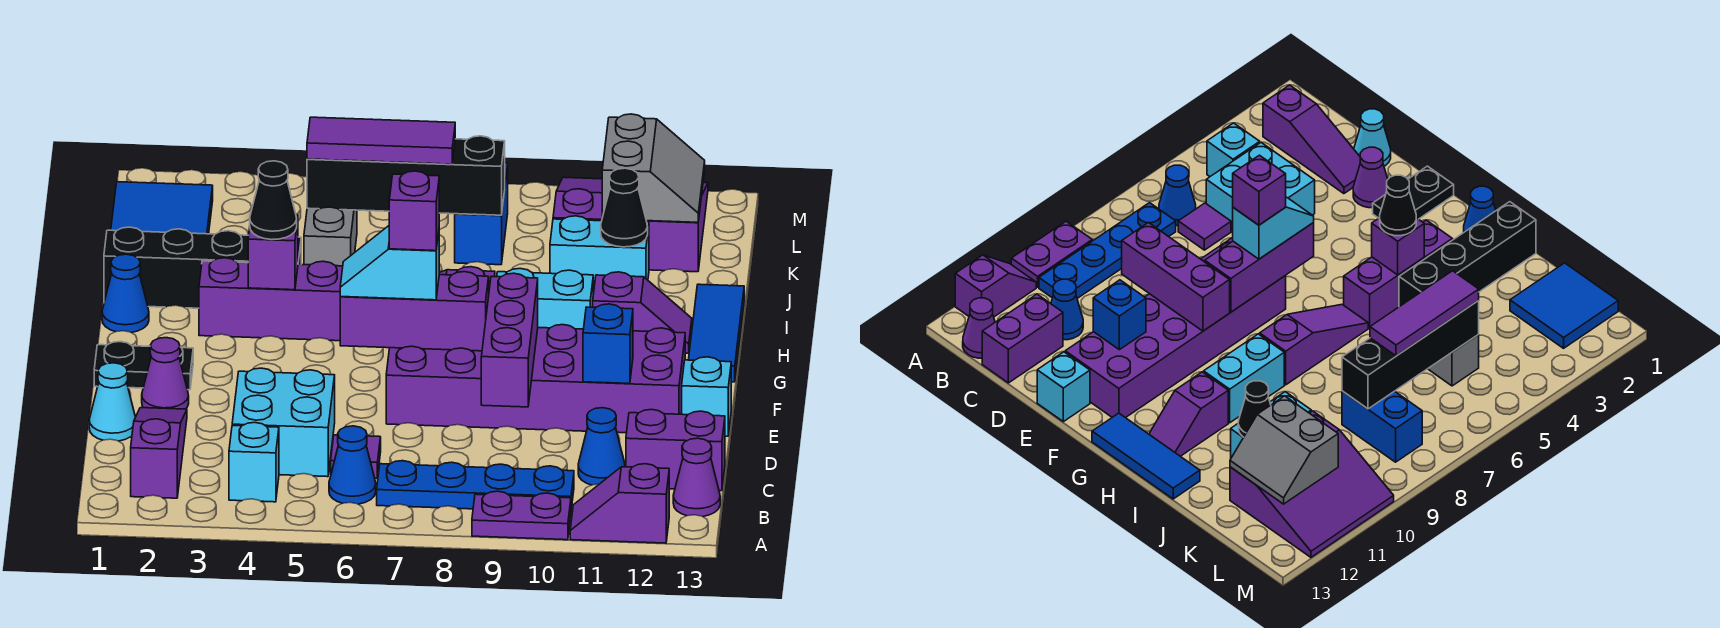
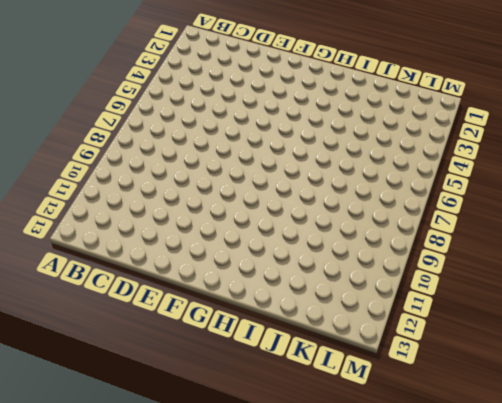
none -> purple plate A9:A10 level 1
none -> purple slope A11:A12 level 1 top 12
none -> purple slope B2:D2 level 1 top B
none -> cyan brick B4 level 1

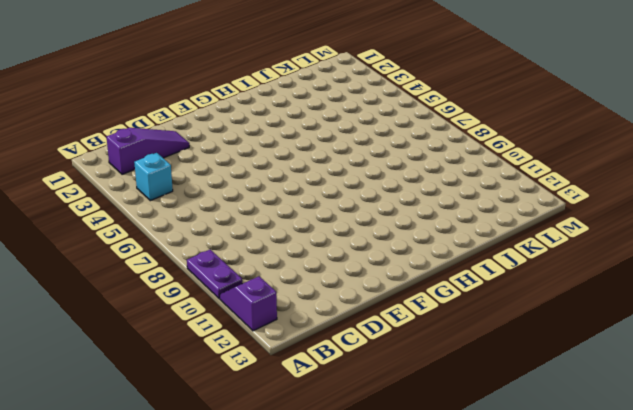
none -> blue cone B6 level 1
none -> blue plate B7:B10 level 1
none -> purple cone B13 level 1
none -> cyan brick C4:D5 level 1

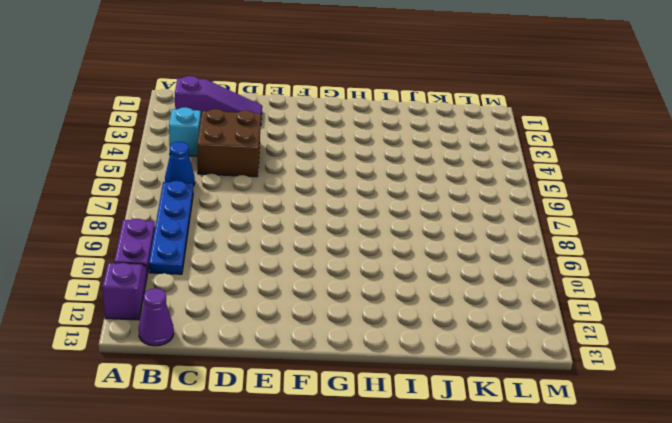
brown brick C4:D5 level 1 -> cyan brick C4:D5 level 1
none -> purple tile C6 level 1
none -> blue cone C11 level 1
none -> purple brick C12:C13 level 1
none -> cyan cone D1 level 1

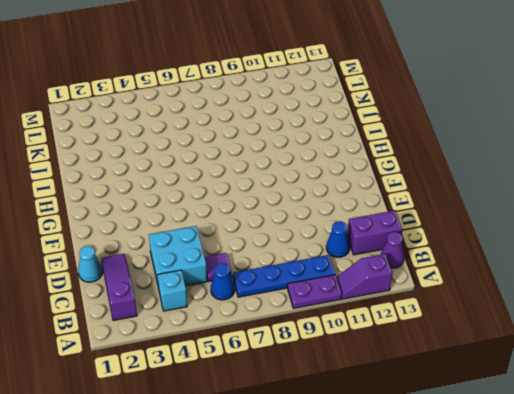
none -> purple cone E2 level 1
none -> purple brick E7:F12 level 1
none -> cyan brick E13 level 1
none -> black plate F1:F2 level 1

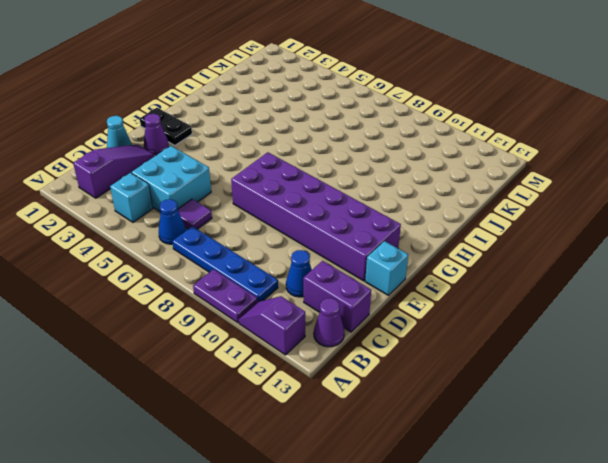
none -> blue tile G13:I13 level 1
none -> blue cone H1 level 1
none -> purple brick H3:H5 level 1
none -> purple slope H6:H8 level 1 top 8

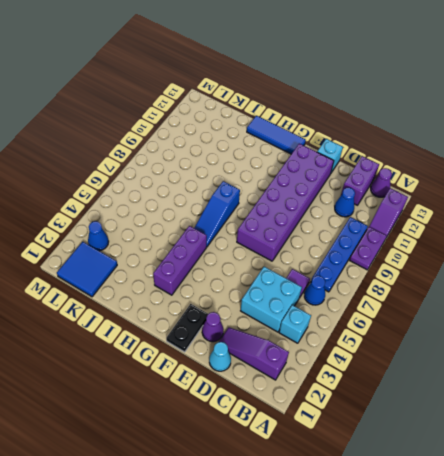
blue slope H6:H8 level 1 top 8 -> purple slope H6:H8 level 1 top 8
blue cone L3 level 1 -> blue cone H1 level 1
none -> cyan brick H9:H10 level 1
none -> purple slope H11:H12 level 1 top 11
none -> black brick I1:I4 level 1
none -> grey brick J5:K5 level 1

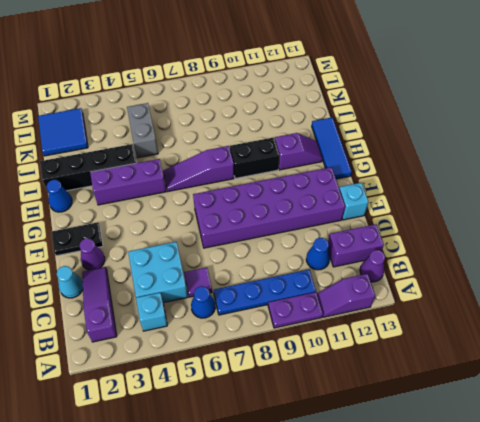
black brick H9:H10 level 1 -> cyan brick H9:H10 level 1
none -> cyan brick J10:J11 level 1
none -> blue brick K8:L8 level 1
none -> purple slope K10:M12 level 1 top K
none -> purple brick D9:F9 level 2

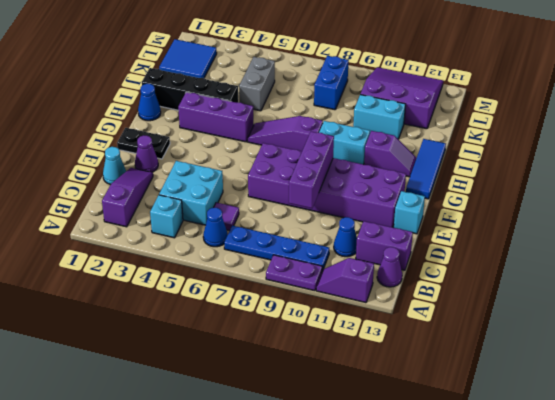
none -> blue brick E11 level 2
none -> purple brick F6:F8 level 2
none -> purple brick H4 level 2
none -> black cone J11 level 2

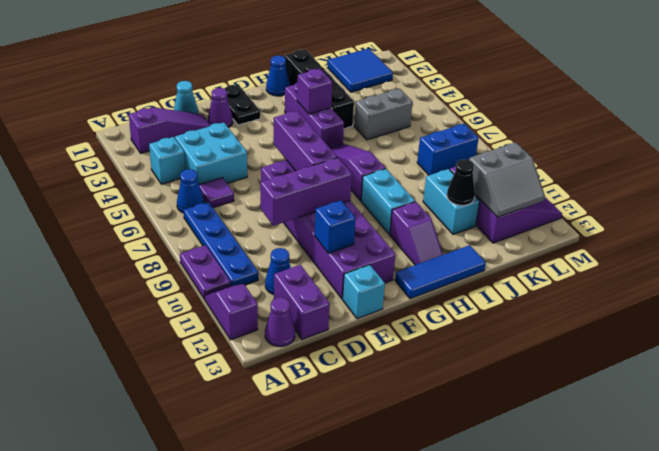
none -> black brick K5:K8 level 2
none -> cyan slope F6:F7 level 3 top 7
none -> black cone H4 level 3
none -> purple tile K5:K7 level 3

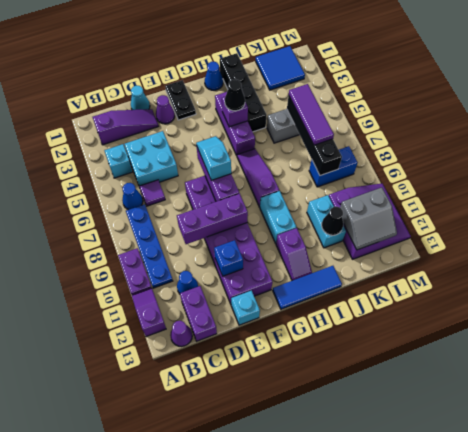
none -> purple brick F7 level 4

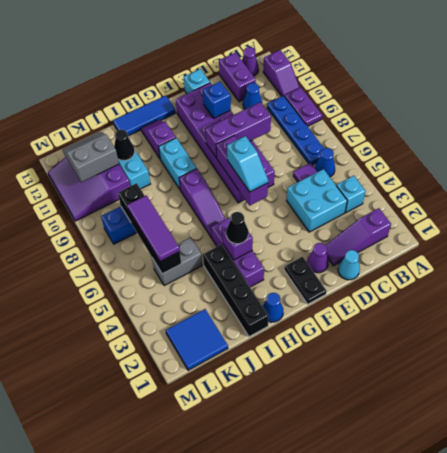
none -> purple brick F7 level 4

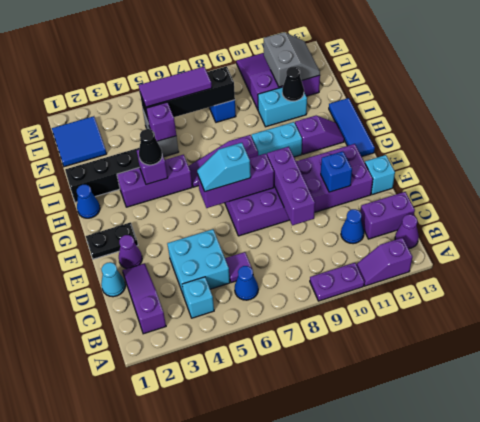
purple brick J5 level 2 -> purple brick F7 level 4
none -> blue plate B7:B10 level 1

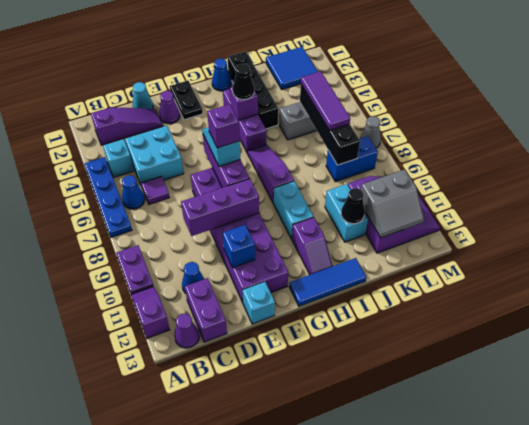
blue plate A4:A7 level 1 -> blue plate B7:B10 level 1
grey cone M7 level 1 -> none

